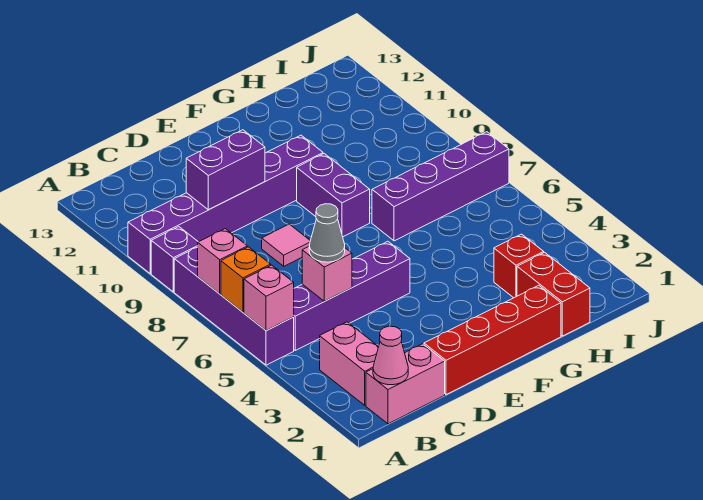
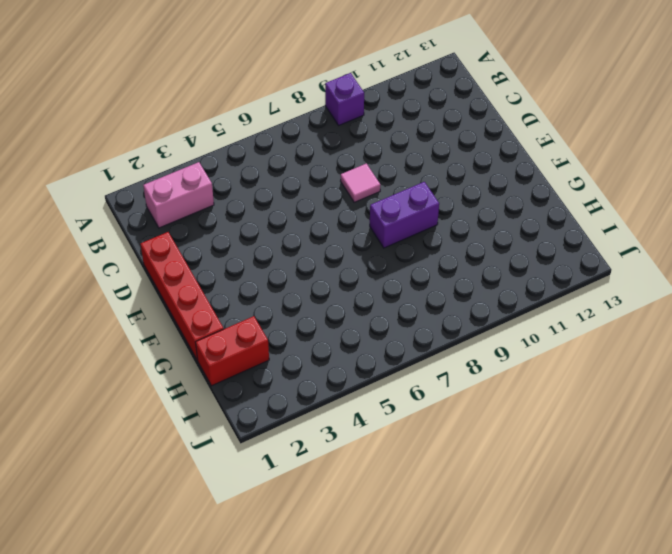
none -> purple brick A5:A8 level 1
none -> purple brick A10:F10 level 1
none -> pink brick B1:C1 level 1

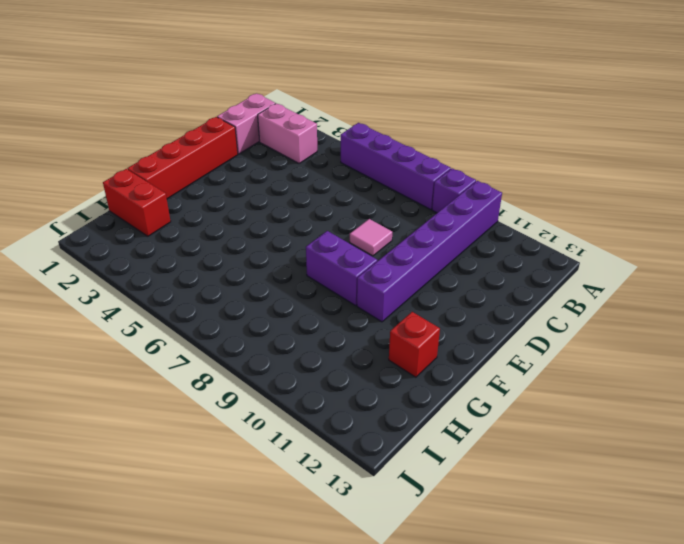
red brick G12 level 1 -> red brick H3 level 1
none -> purple brick B5:E5 level 1
none -> purple brick G7:J7 level 1
none -> pink brick A5 level 2

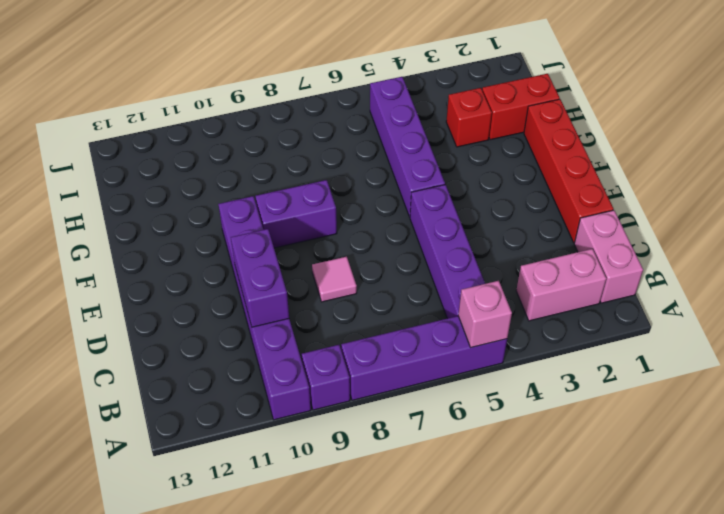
purple brick F5:I5 level 1 -> purple brick G7:J7 level 1
none -> orange brick A6 level 2
none -> pink brick A7 level 2
none -> pink cone B1 level 2

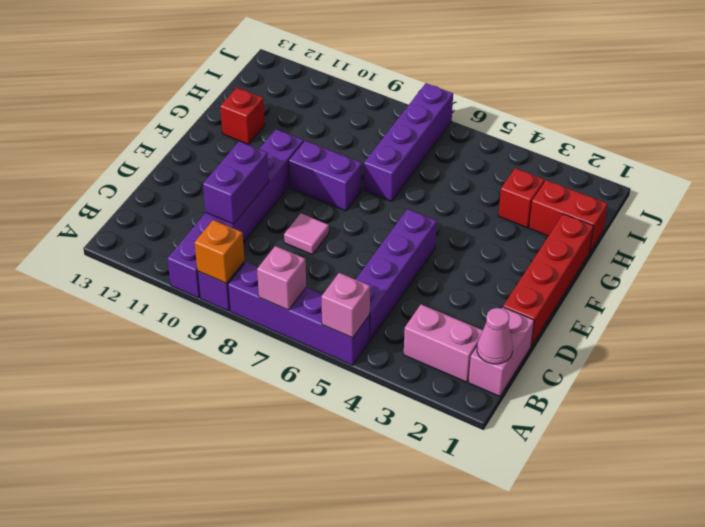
orange brick A9 level 2 -> orange brick A6 level 2
red brick G12 level 1 -> none
none -> pink brick C5 level 2
none -> grey cone C5 level 3

